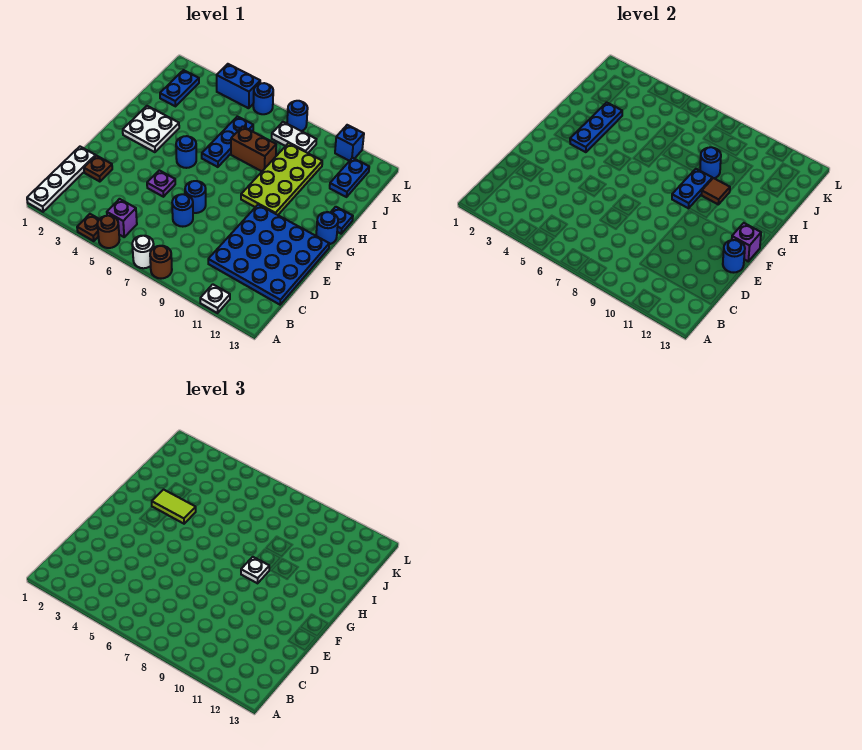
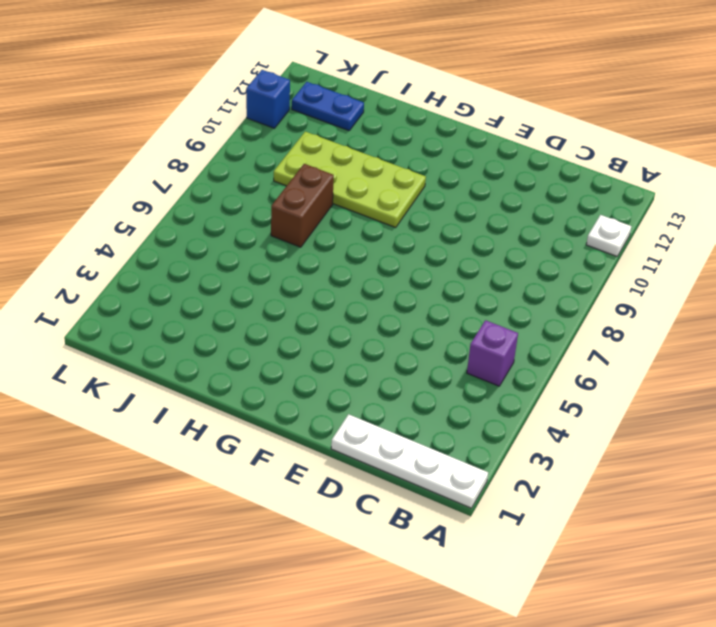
none -> brown plate A4 level 1
none -> brown round brick A5 level 1
none -> white round brick A7 level 1
none -> brown round brick A8 level 1

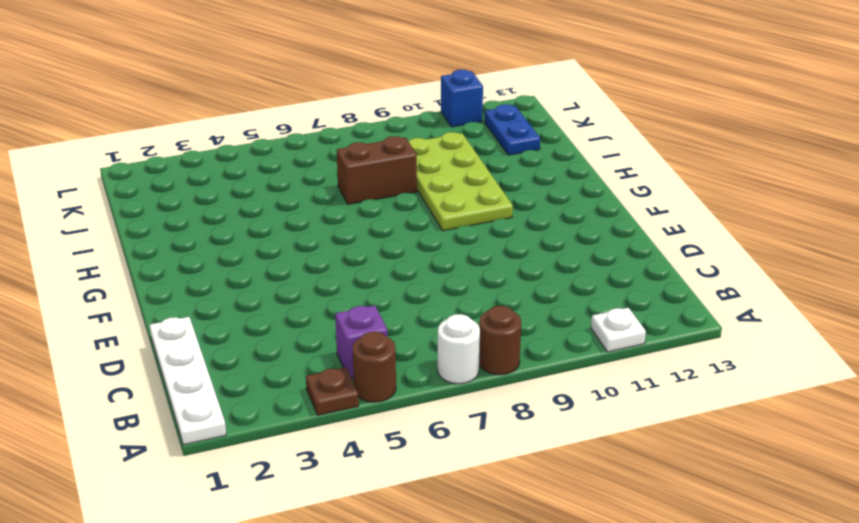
none -> blue plate C10:F13 level 1
none -> brown plate D2 level 1
none -> blue round brick D7 level 1
none -> purple plate E5 level 1

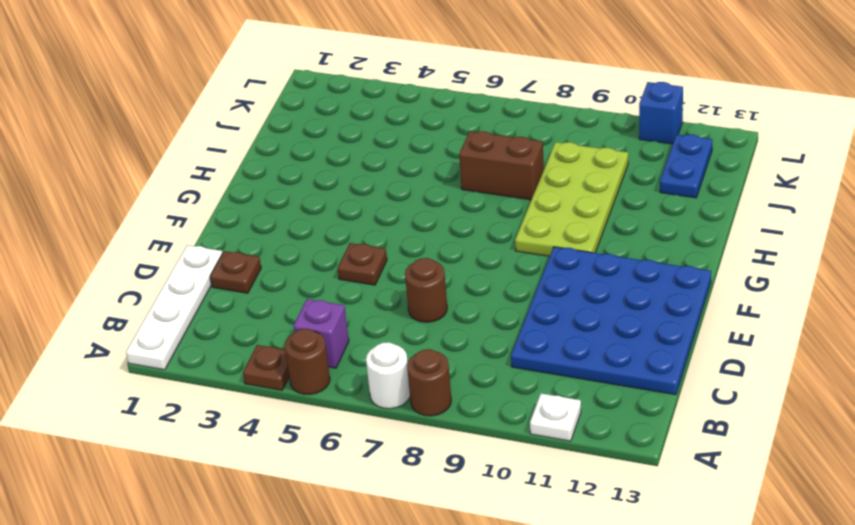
brown round brick D7 level 1 -> blue round brick D7 level 1
brown plate E5 level 1 -> purple plate E5 level 1
none -> blue round brick E7 level 1
none -> white plate G2:H3 level 1
none -> blue round brick G5 level 1
none -> blue round brick G13 level 1

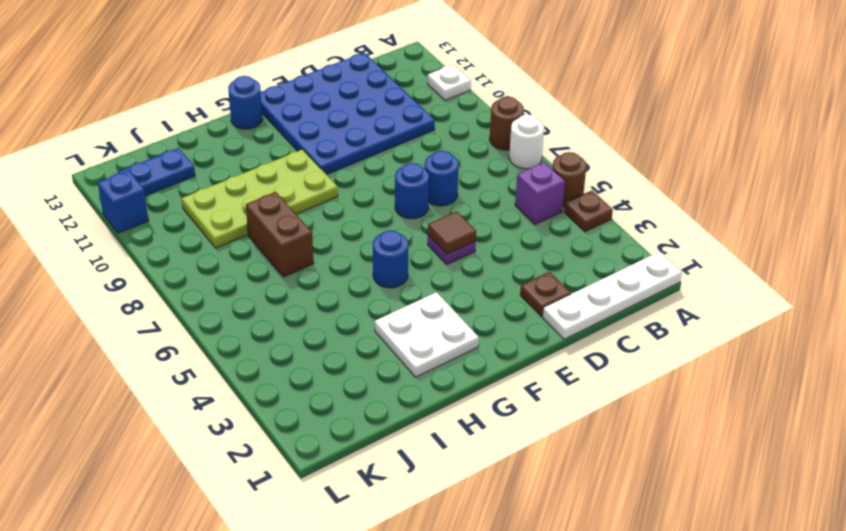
brown tile E5 level 2 -> brown tile H10 level 2
none -> blue plate H6:J6 level 1
none -> blue plate H13 level 1
none -> blue plate J2:K2 level 1
none -> white plate K8:K9 level 1

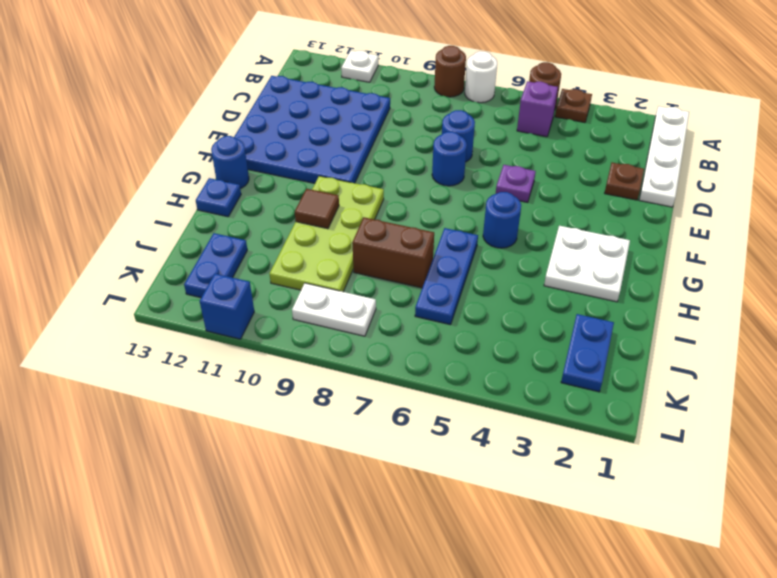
none -> blue brick L4:L5 level 1
none -> blue round brick L6 level 1
none -> blue round brick L8 level 1
none -> blue round brick E13 level 2

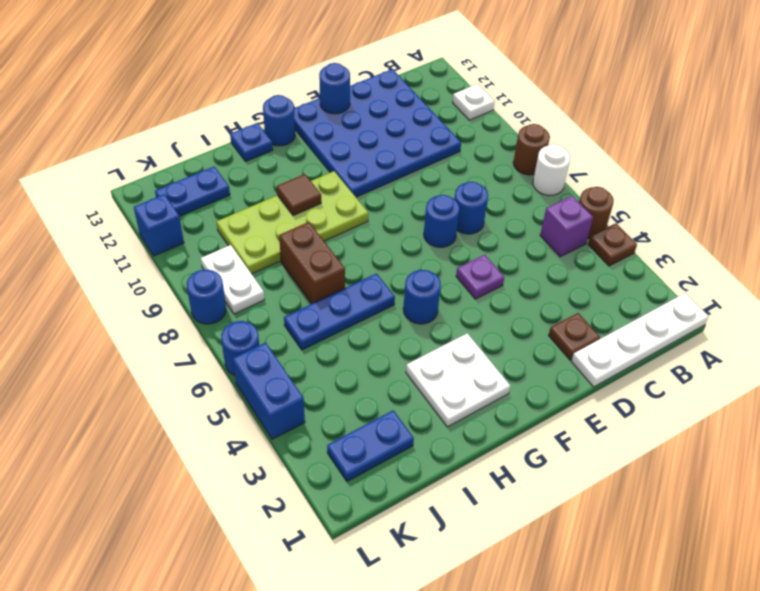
none -> purple brick F13 level 2
none -> blue plate G3:I3 level 2
none -> blue plate G9:H9 level 2
none -> blue round brick I9 level 2

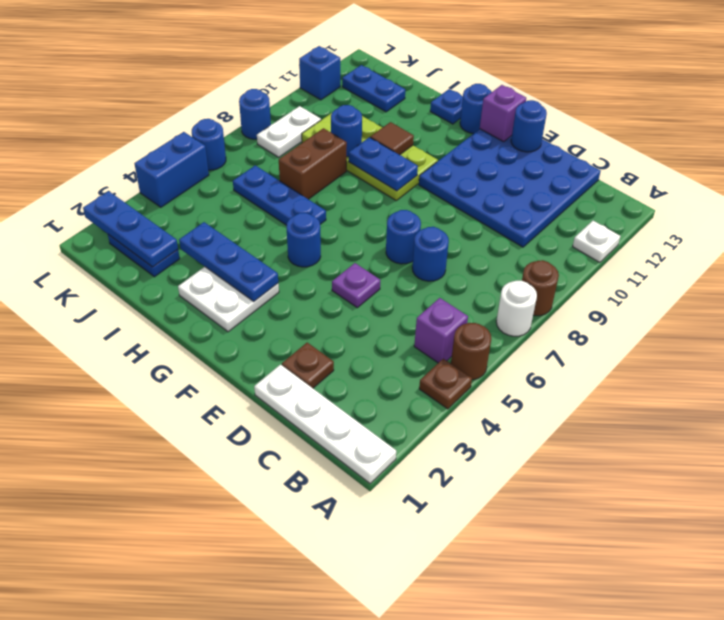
blue plate J2:L2 level 2 -> none
none -> white plate G9 level 3
none -> lime tile H3:H4 level 3

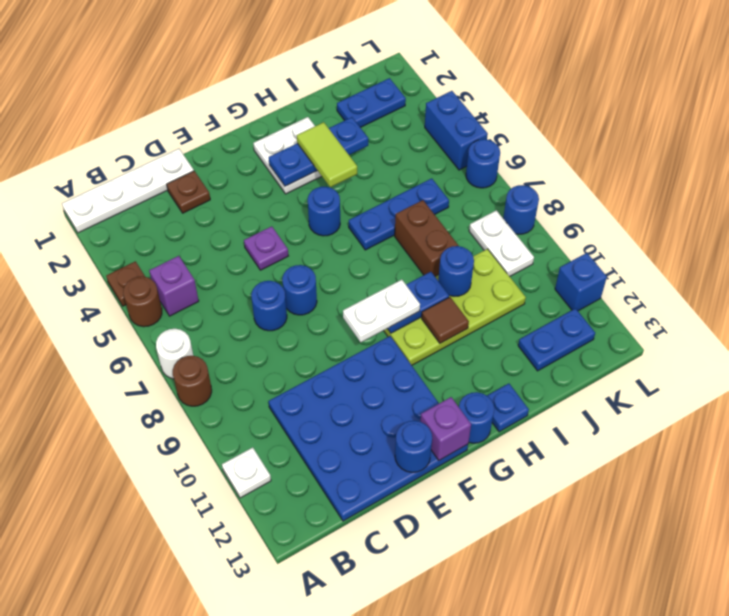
white plate F9:G9 level 3 -> white plate G9 level 3

